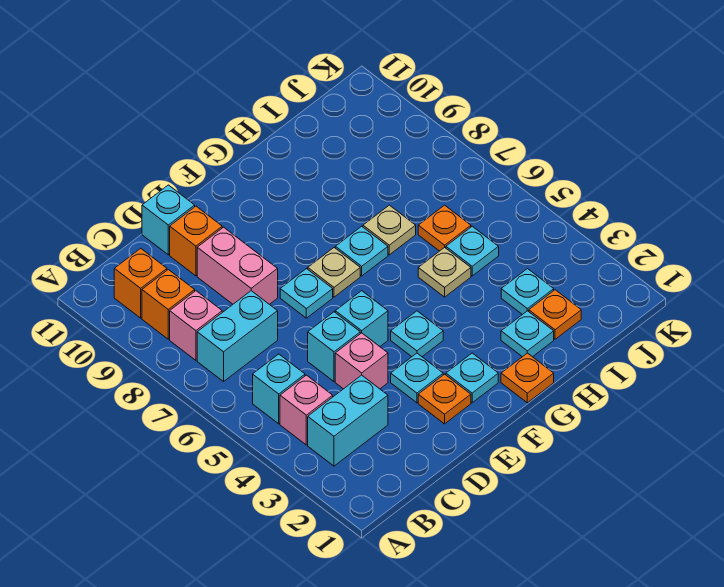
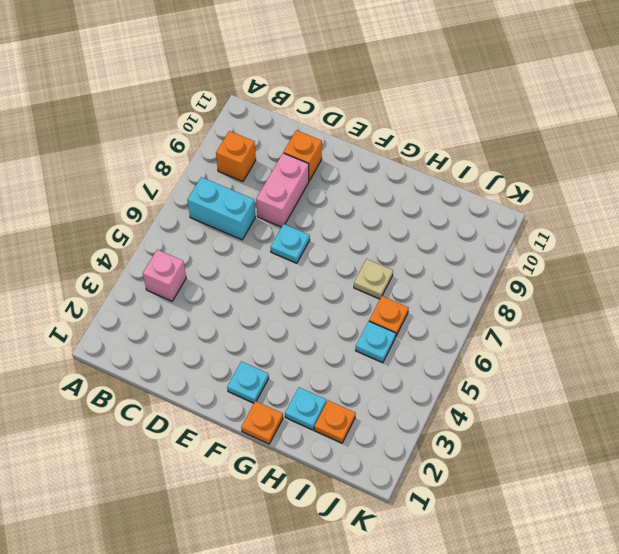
none -> cyan brick B3:C3 level 1
none -> cyan brick B5 level 1
none -> pink brick B8 level 1

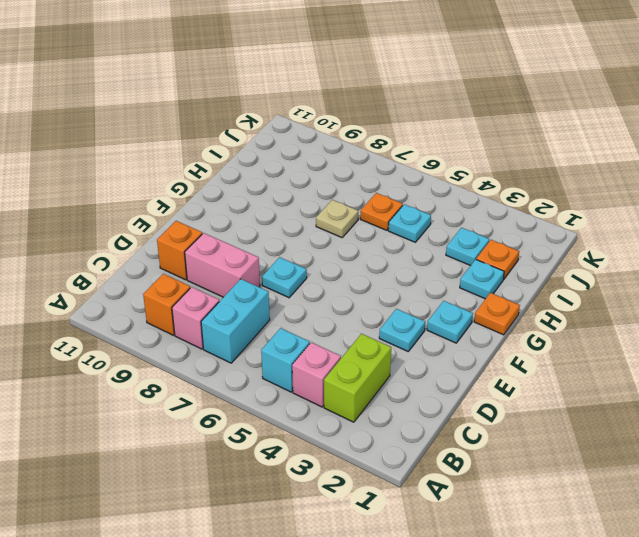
lime brick B3:C3 level 1 -> cyan brick B3:C3 level 1
none -> orange brick B10 level 1
none -> pink brick D4 level 1
none -> cyan brick D5 level 1

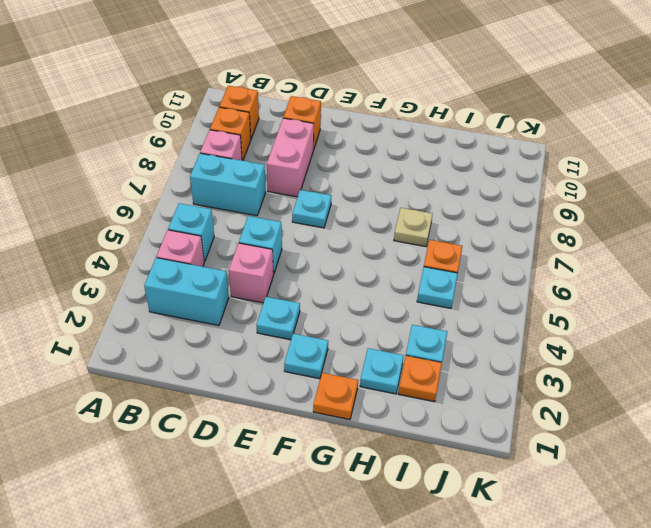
none -> cyan brick D11 level 1
none -> orange plate E2 level 1
none -> cyan brick E5 level 1

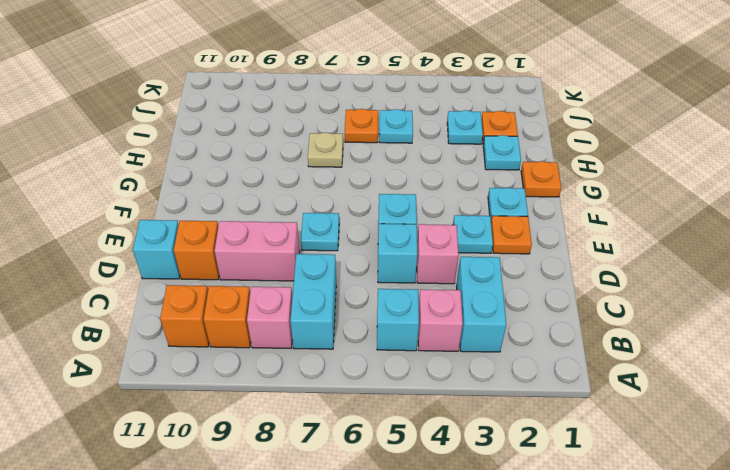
none -> cyan plate F4 level 1
none -> tan plate F7 level 1
none -> cyan plate G7 level 1

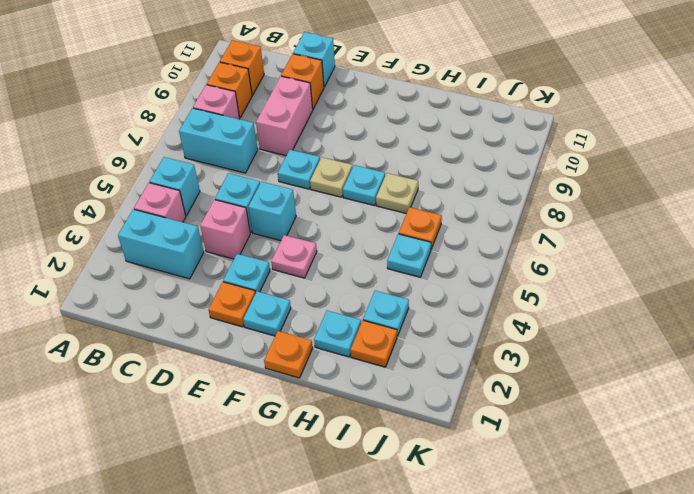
pink plate F4 level 1 -> cyan plate F4 level 1
none -> tan plate H5 level 1

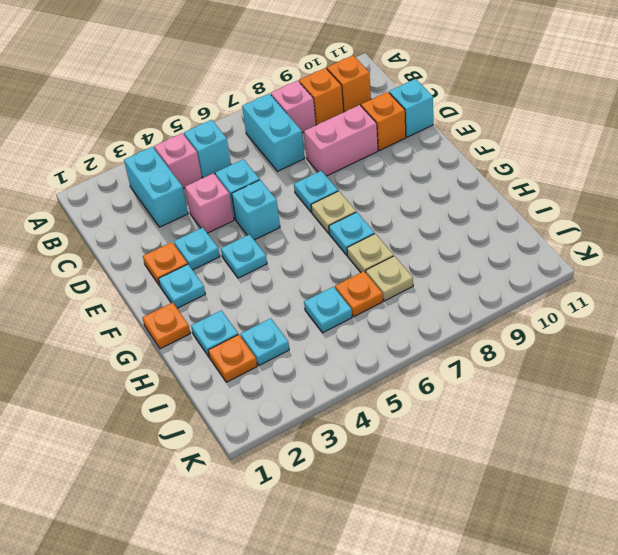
tan plate I7 level 1 -> tan plate H5 level 1

